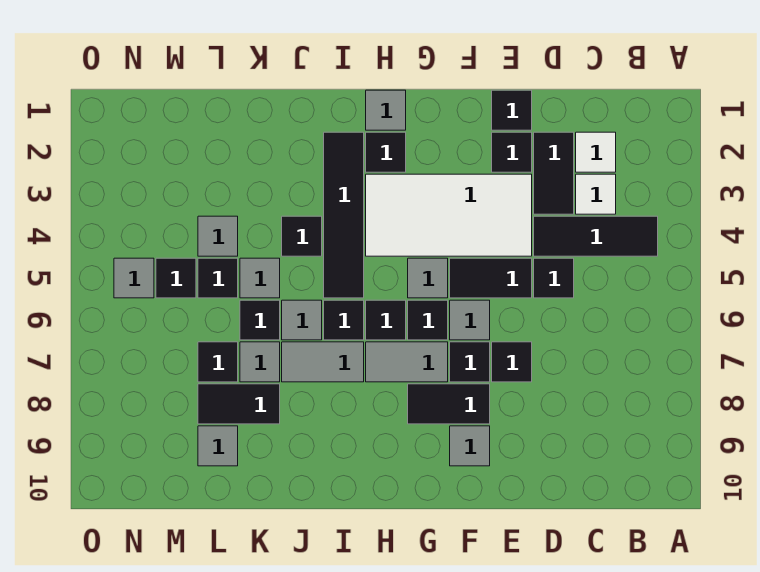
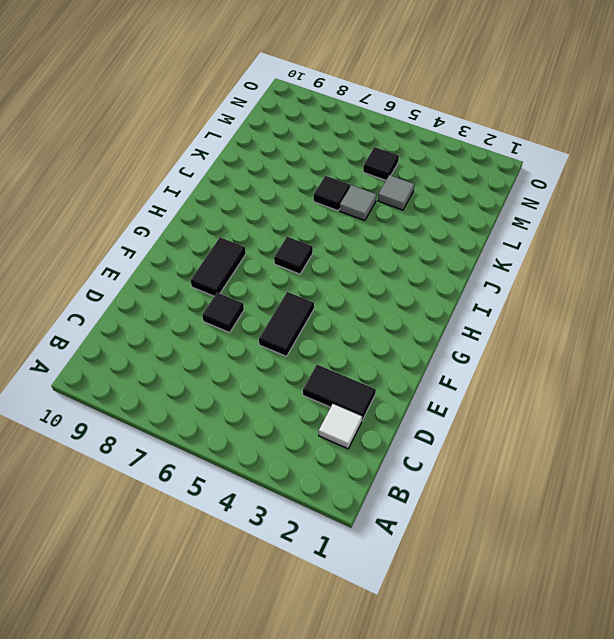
none -> black tile B4:D4 level 1
none -> white tile C3 level 1
none -> black tile D5 level 1
none -> black tile E1 level 1

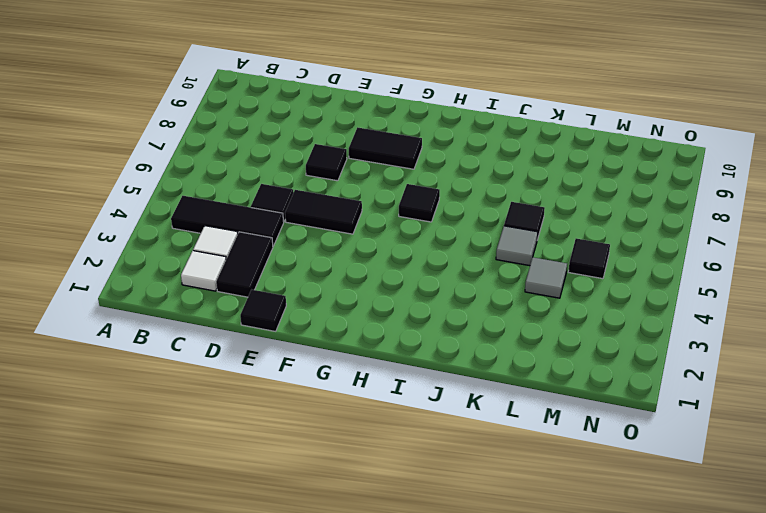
none -> black tile E2 level 1
none -> white tile E3:H4 level 1
none -> grey tile F6 level 1
none -> black tile F7 level 1

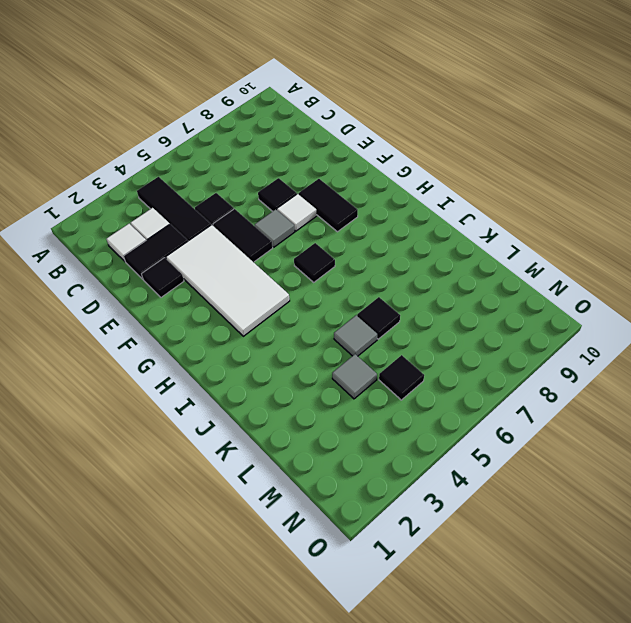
white tile F7 level 1 -> black tile F7 level 1
none -> black tile E1 level 1
none -> grey tile F9 level 1
none -> grey tile G5 level 1
none -> black tile G6 level 1

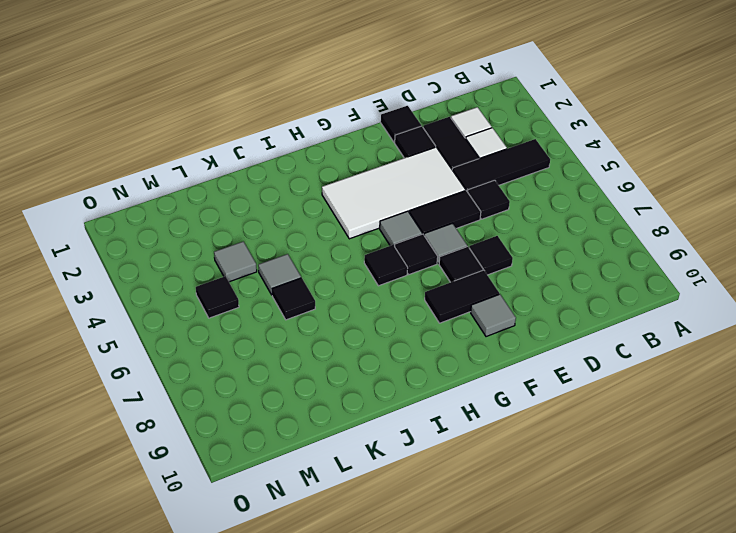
none -> grey tile G7:H7 level 1
none -> grey tile H1 level 1
none -> black tile H2 level 1
none -> black tile I2:I5 level 1

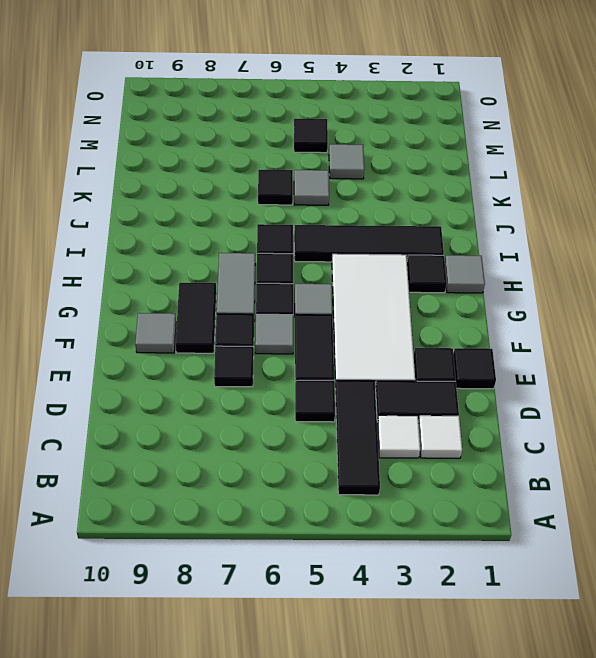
none -> grey tile I7:J7 level 1
none -> black tile J4 level 1
none -> grey tile J6 level 1
none -> grey tile K7 level 1

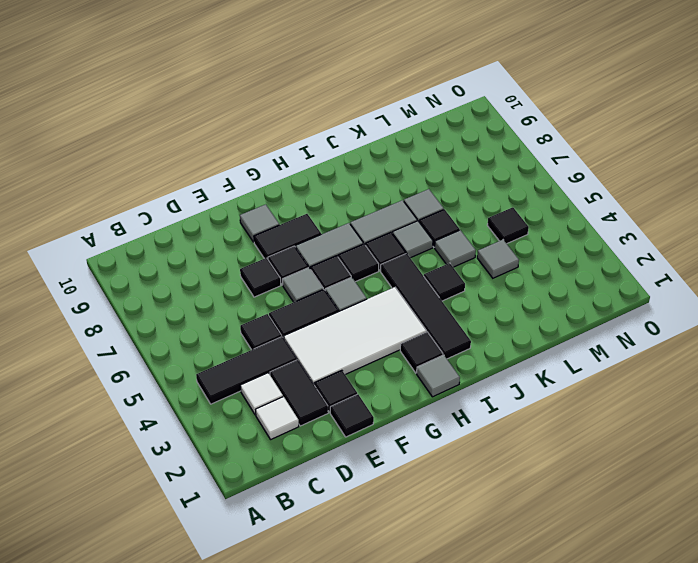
none -> black tile K8:L8 level 1
none -> black tile L5 level 1
none -> black tile L7 level 1
none -> grey tile L9 level 1

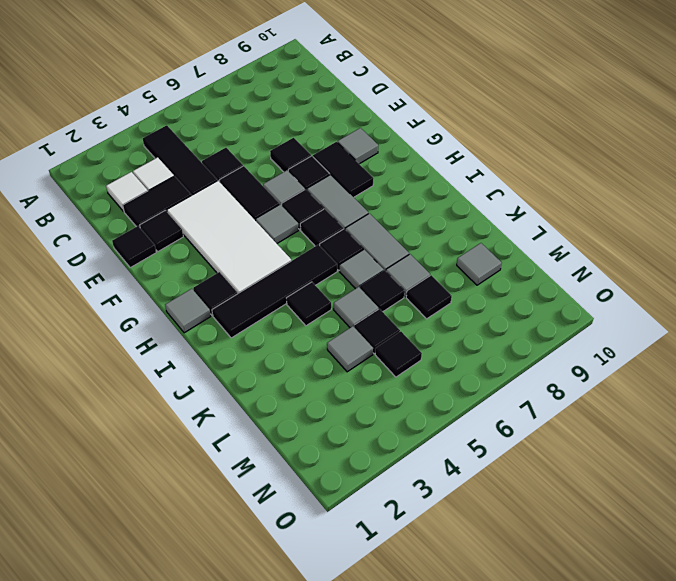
none -> black tile K8:L8 level 1
none -> grey tile N5 level 1

